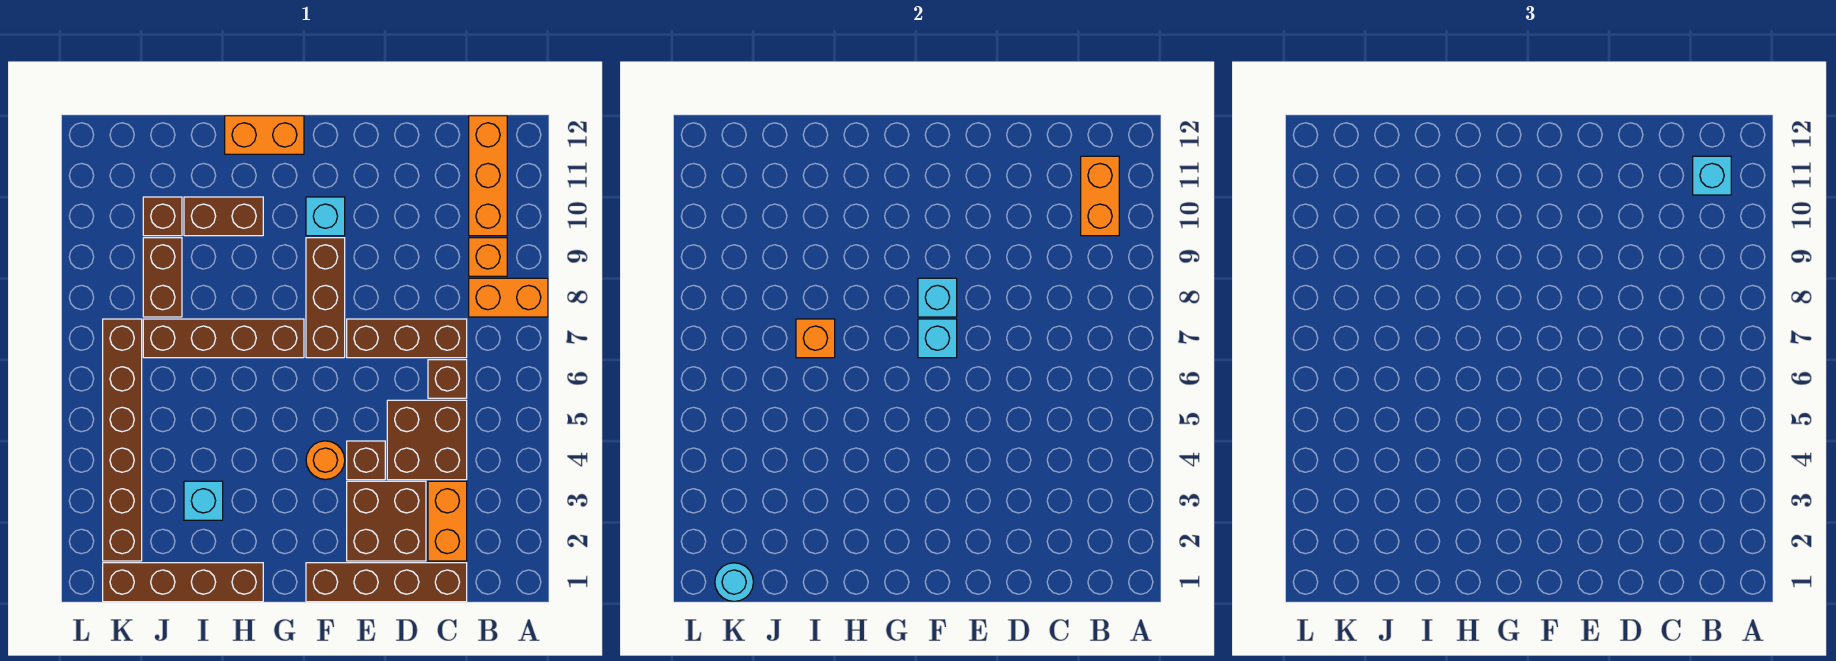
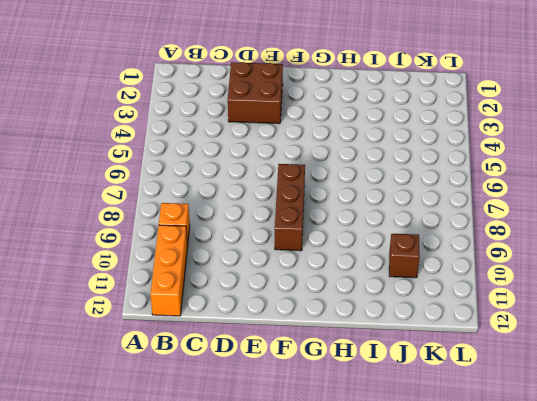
none -> orange brick A8:B8 level 1
none -> brown brick C1:F1 level 1
none -> orange brick C2:C3 level 1

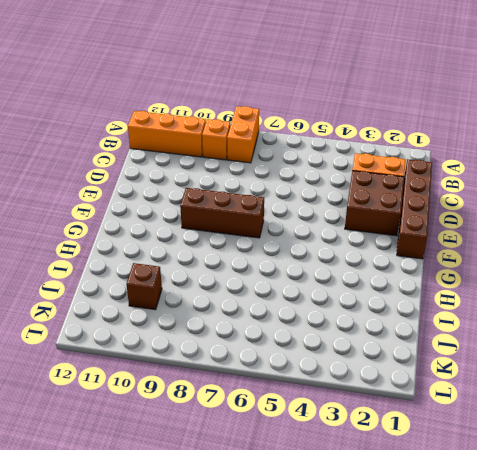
none -> brown brick C4:D5 level 1
none -> brown brick C6 level 1
none -> brown brick C7:E7 level 1

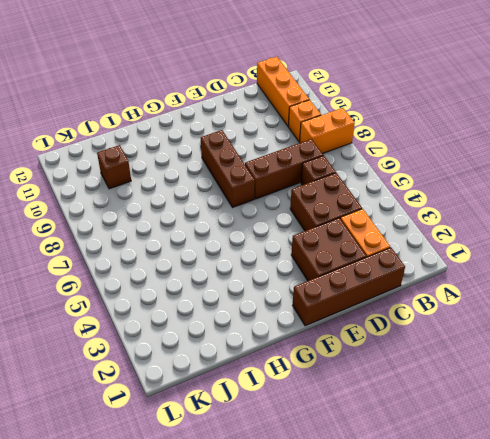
none -> brown brick E4 level 1
none -> orange round brick F4 level 1
none -> cyan brick F10 level 1

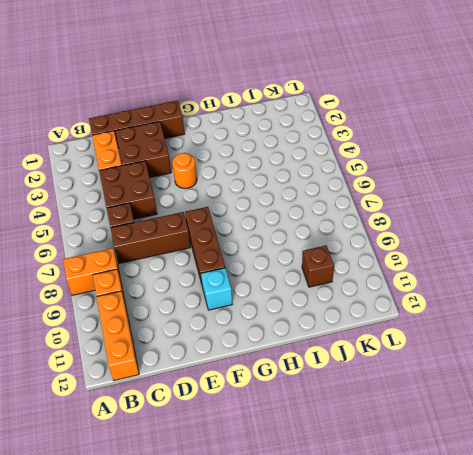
none -> brown brick E4 level 1
none -> brown brick G7:J7 level 1
none -> orange brick G12:H12 level 1

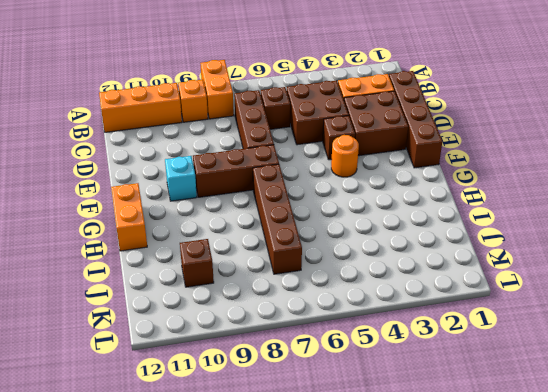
none -> brown brick H1:K1 level 1
none -> brown brick H10:I10 level 1
none -> cyan brick I3 level 1

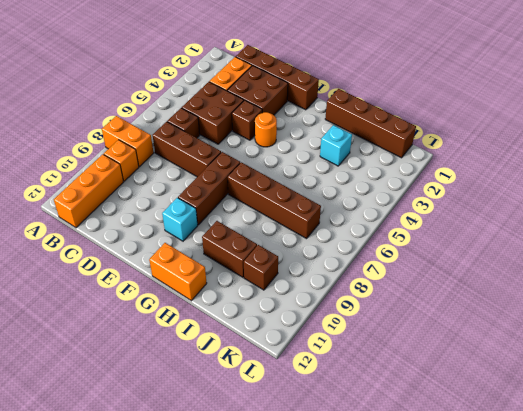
none -> brown brick J8:J9 level 1
none -> brown brick K2:K7 level 1
none -> orange brick B10:B11 level 2

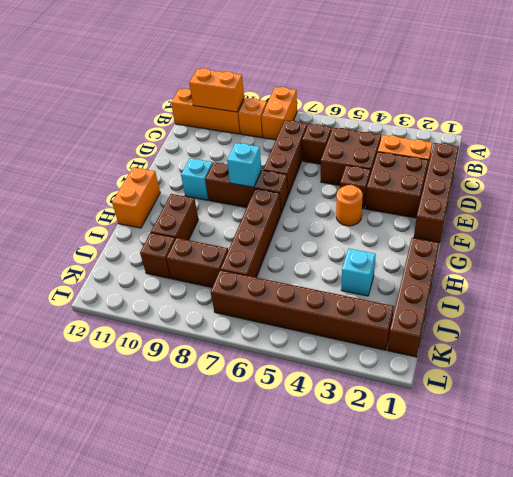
none -> cyan brick F7 level 2
none -> orange brick I7 level 2
none -> cyan round brick K1 level 2

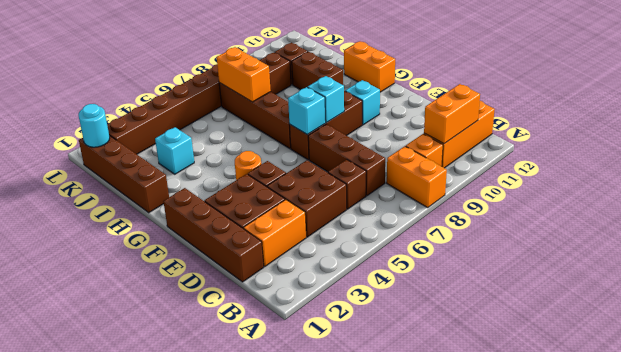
orange brick I7:J7 level 2 -> orange brick I7 level 2
none -> cyan brick B11 level 3

